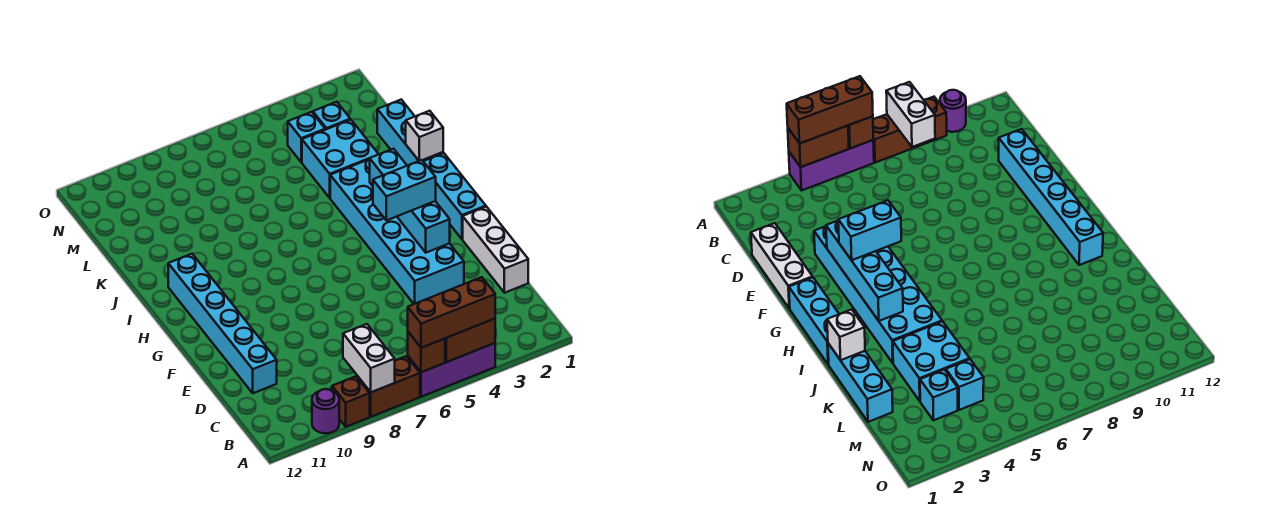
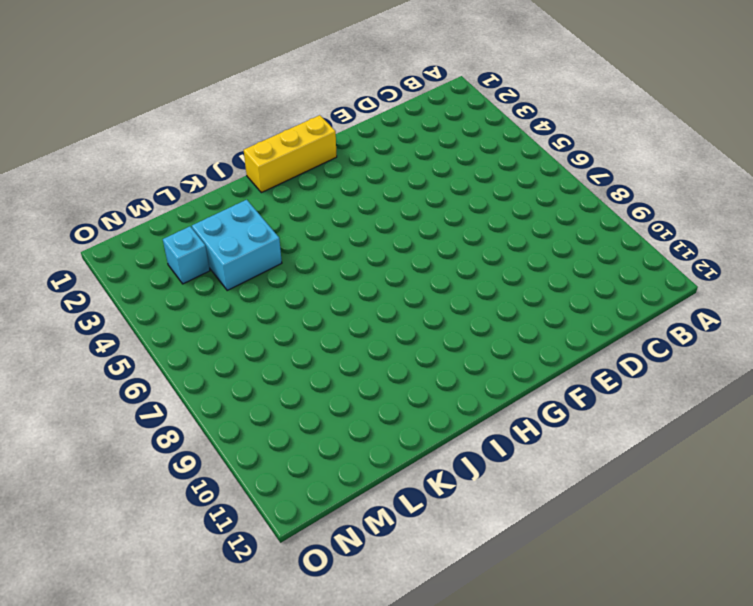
yellow brick G1:I1 level 1 -> cyan brick G1:I1 level 1
none -> purple brick A4:A6 level 1
none -> brown brick A7:A8 level 1
none -> brown brick A9 level 1

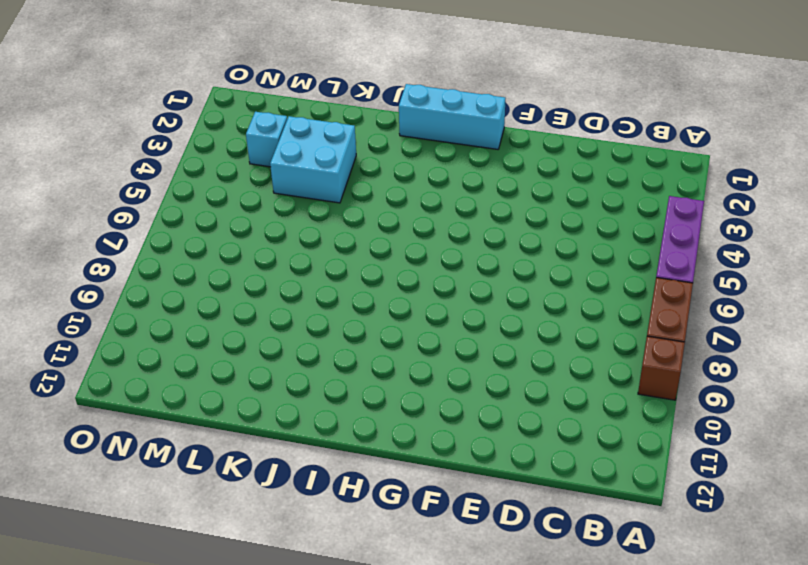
none -> purple round brick A10 level 1
none -> white brick D1:F1 level 1
none -> cyan brick D11:I11 level 1

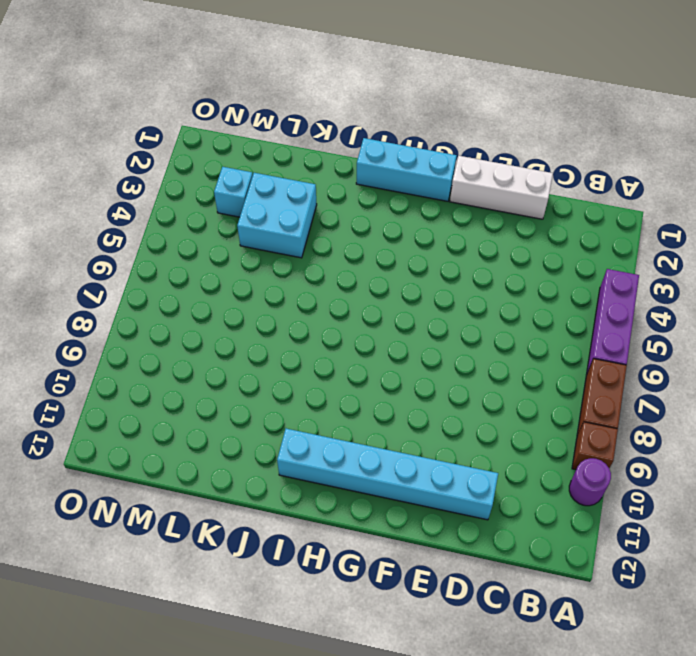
none -> cyan brick E3:J4 level 1
none -> cyan brick J1:L1 level 1
none -> cyan brick M4 level 1

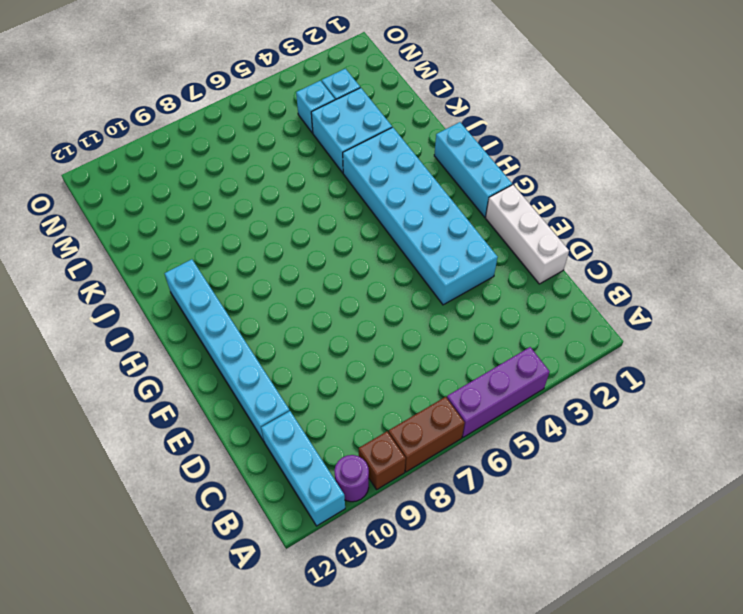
cyan brick A11:C11 level 1 -> cyan brick J1:L1 level 1
none -> brown brick A4:A5 level 2
none -> brown brick A6 level 2
none -> white brick A8:B8 level 2

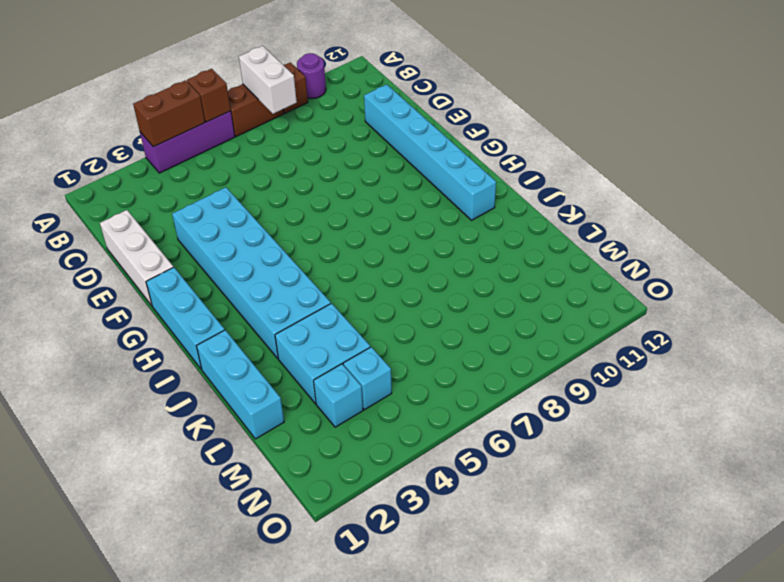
none -> cyan brick F3:I3 level 2
none -> white brick J1 level 2
none -> brown brick A4:A6 level 3

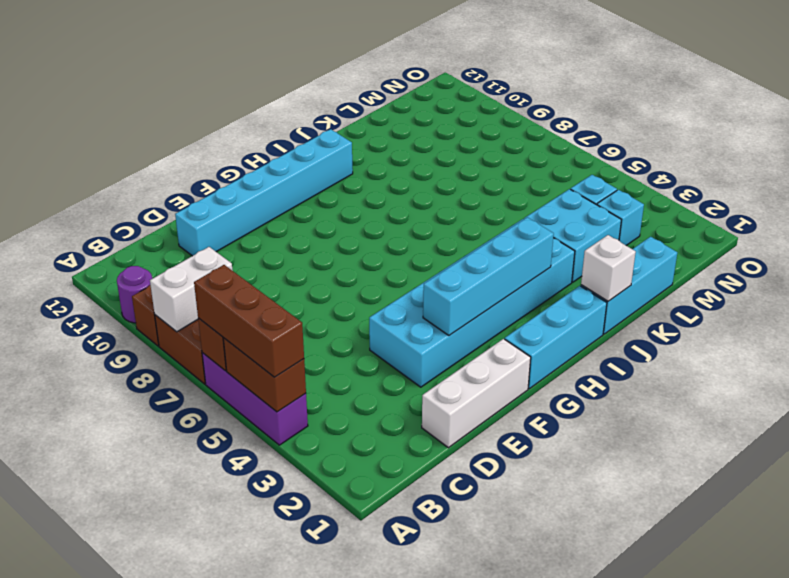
none -> cyan brick G3:G4 level 3

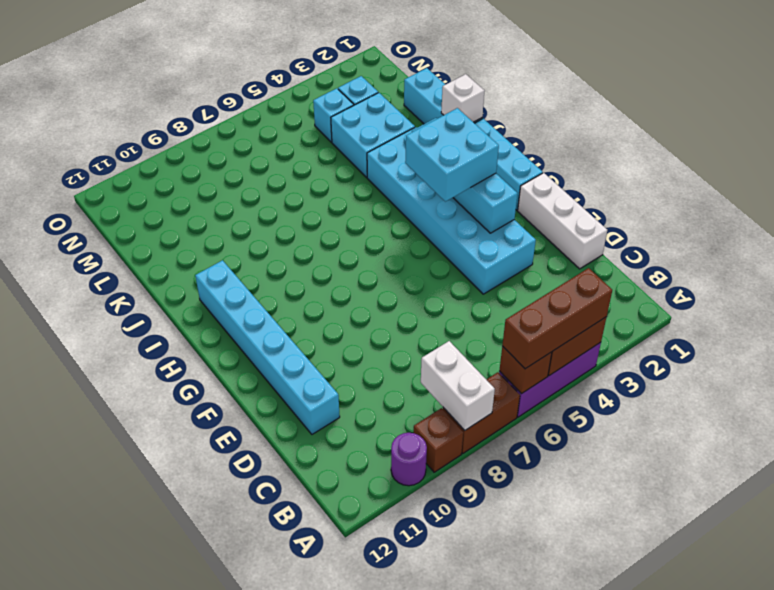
cyan brick G3:H4 level 3 -> cyan brick G3:G4 level 3

